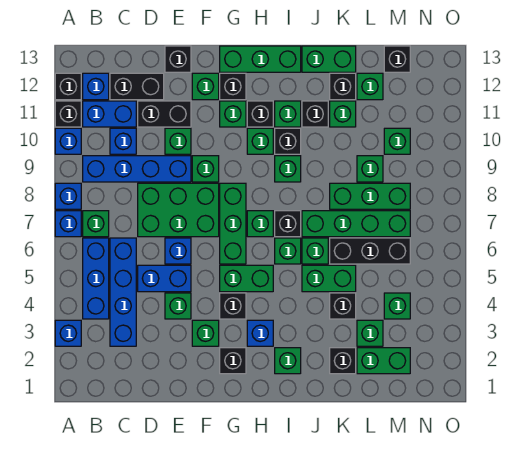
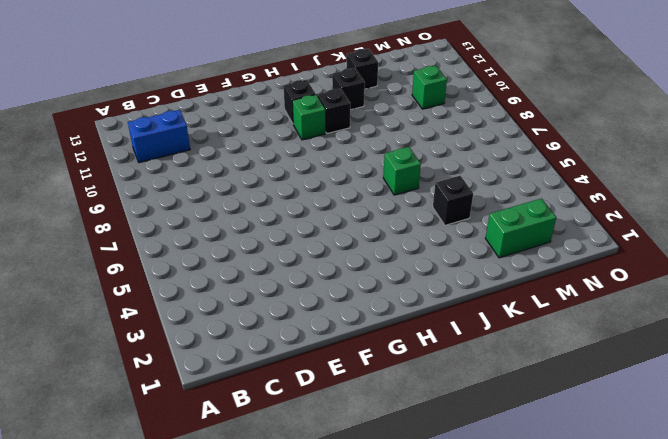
none -> blue brick A3 level 1
none -> blue brick A7 level 1
none -> blue brick A8 level 1
none -> blue brick A10 level 1

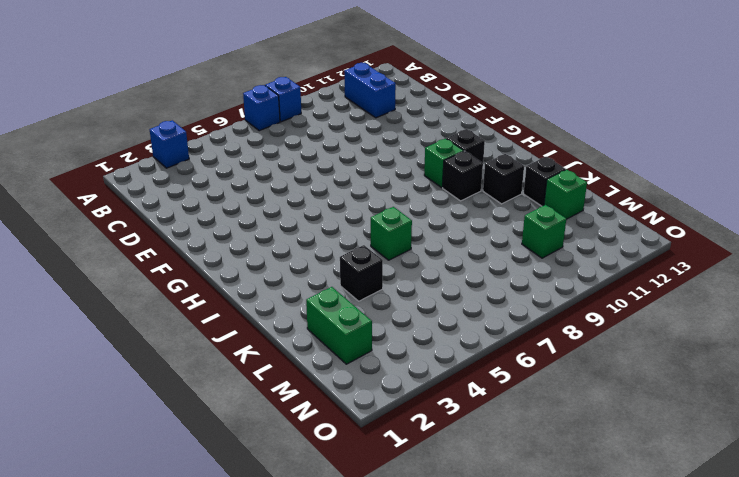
none -> blue brick A10 level 1
none -> black brick A11 level 1
none -> black brick A12 level 1
none -> blue brick B4:B6 level 1

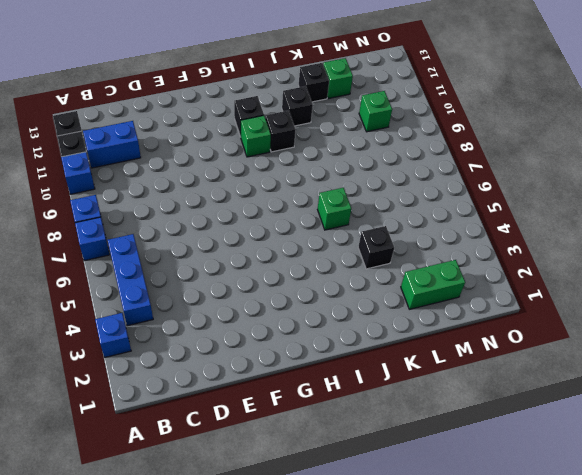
none -> green brick B7 level 1
none -> blue brick B9:E9 level 1
none -> blue brick B12 level 1
none -> blue brick C3:C6 level 1

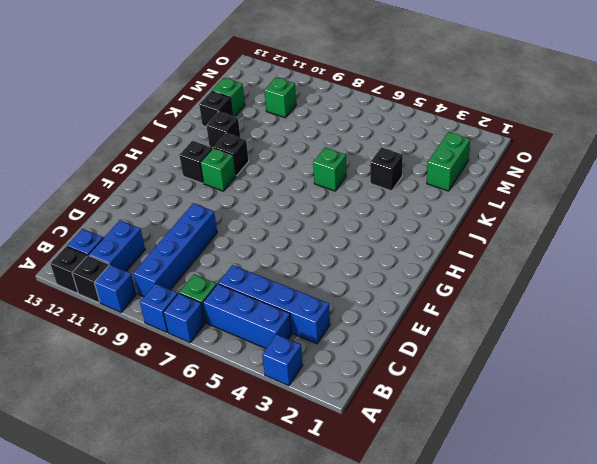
none -> blue brick C10 level 1
none -> black brick C12:D12 level 1
none -> blue brick D5:E5 level 1
none -> green brick D7:F8 level 1

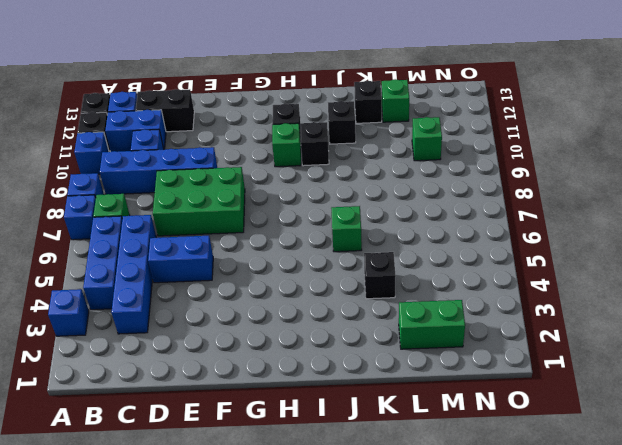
none -> black brick D11:E11 level 1
none -> green brick E4 level 1
none -> blue brick E6 level 1
none -> green brick E10 level 1

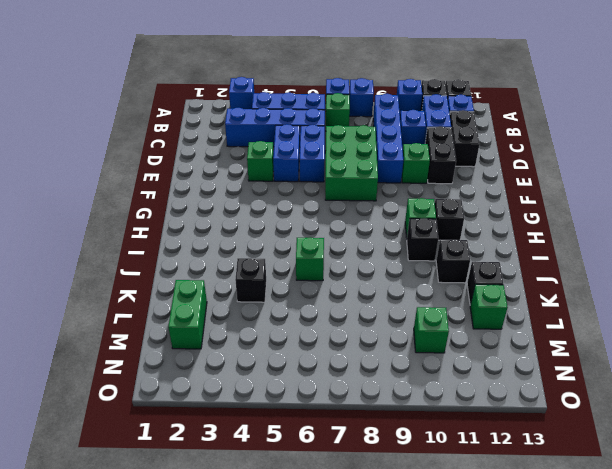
blue brick D6:E6 level 1 -> blue brick E6 level 1
none -> black brick E13 level 1
none -> green brick F3 level 1
none -> green brick F9 level 1
none -> green brick F12 level 1

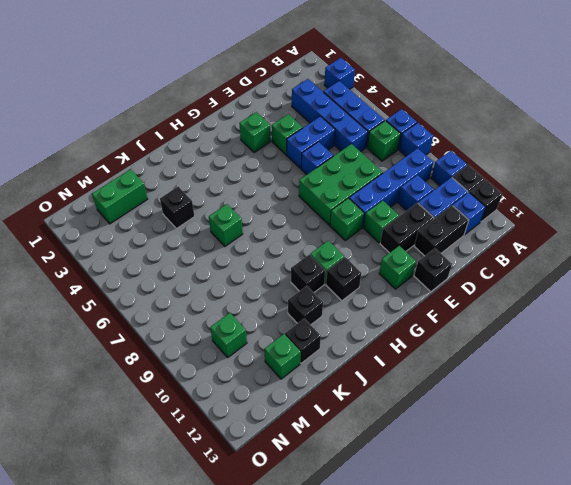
none -> black brick G2 level 1
none -> black brick G4 level 1
none -> green brick G5:H5 level 1
none -> green brick G6:G8 level 1

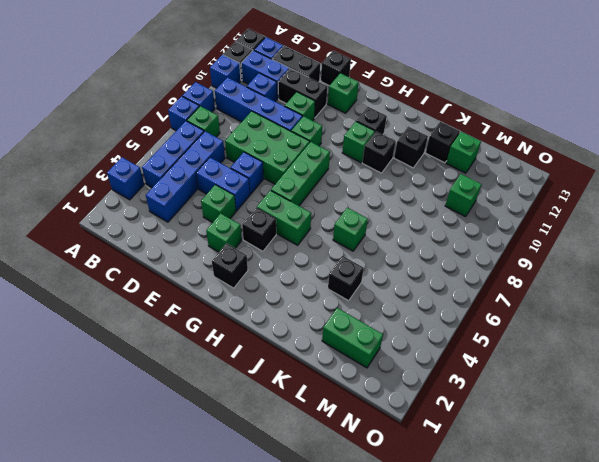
none -> green brick G11 level 1
none -> black brick G12 level 1
none -> green brick G13:I13 level 1
none -> blue brick H3 level 1

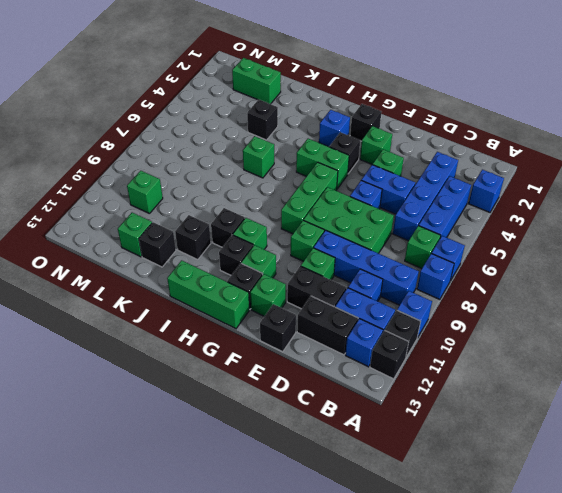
none -> green brick H7 level 1
none -> green brick I2 level 1
none -> green brick I6 level 1
none -> black brick I7 level 1

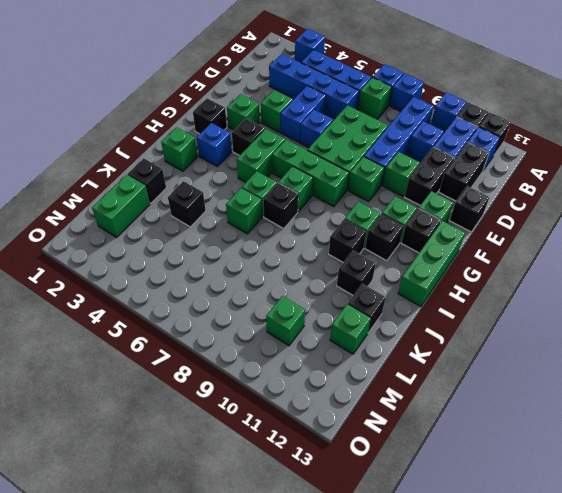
none -> green brick I9 level 1
none -> green brick I11 level 1
none -> green brick J5:K5 level 1
none -> green brick J7:M7 level 1

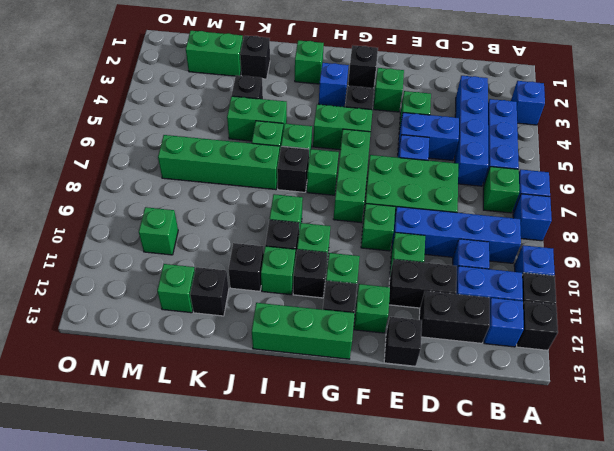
none -> green brick J13:K13 level 1
none -> black brick K6:M6 level 1
none -> green brick K8:M8 level 1
none -> green brick K11 level 1

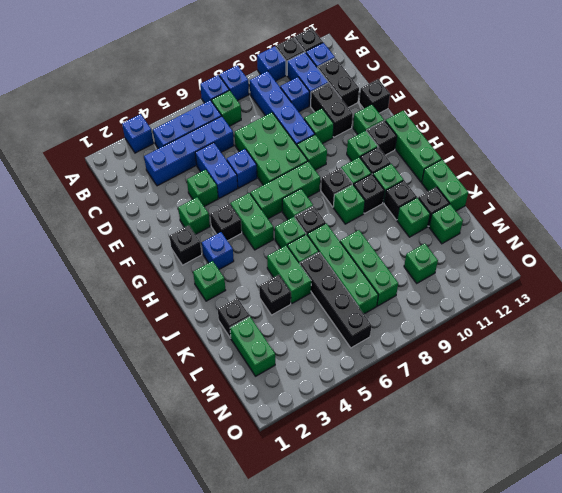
black brick H9 level 1 -> black brick M13 level 1
black brick K6:N6 level 1 -> black brick K6:M6 level 1
none -> green brick L3 level 1
none -> green brick L9 level 1
none -> green brick M4 level 1

